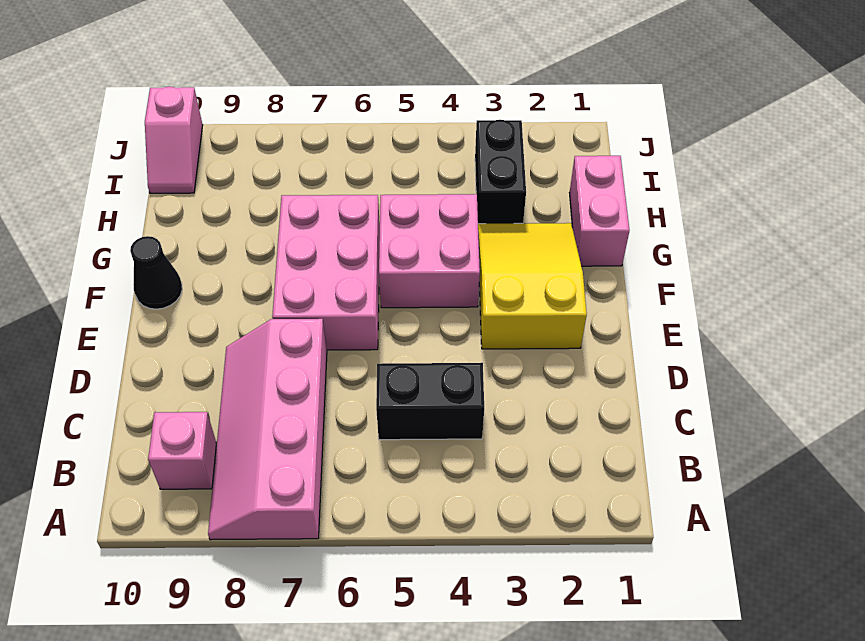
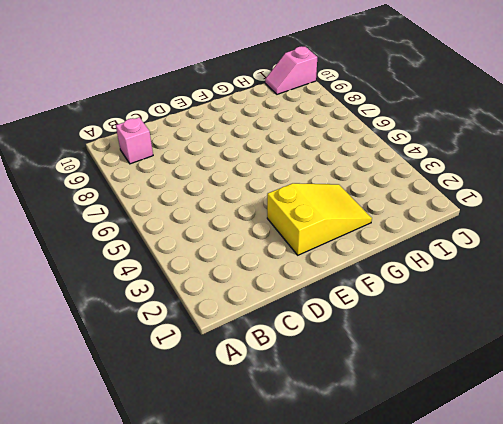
none -> pink slope A7:D8 level 1 top 7
none -> black brick C4:C5 level 1

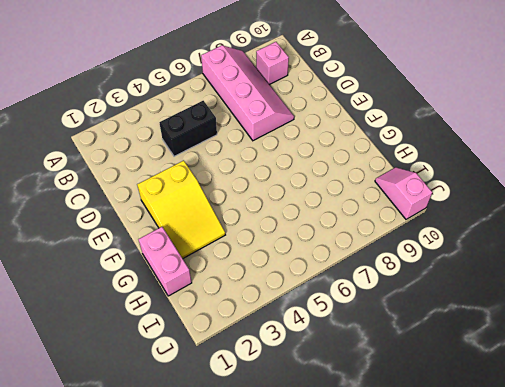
none -> pink brick E6:G7 level 1
none -> pink brick F4:G5 level 1

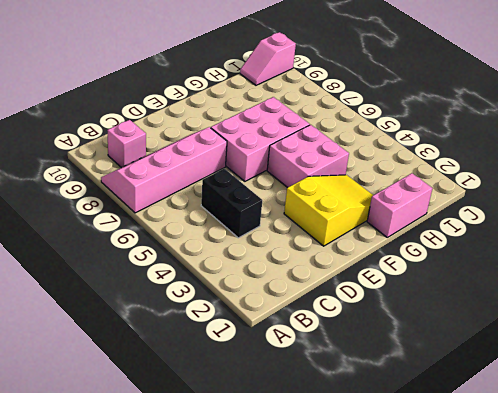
none -> black cone F10 level 1
none -> black brick H3:I3 level 1

